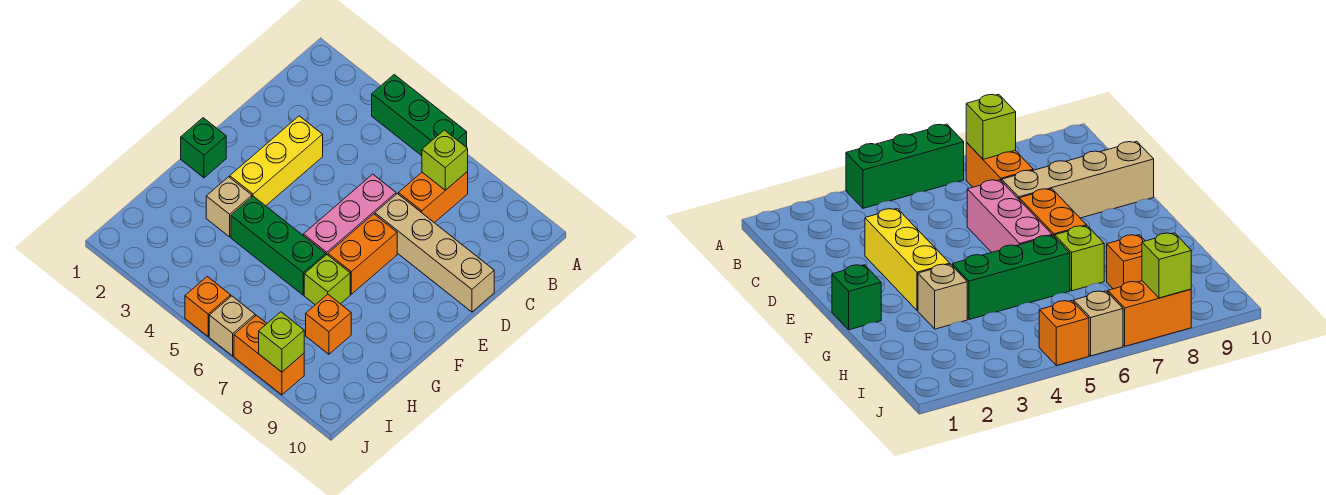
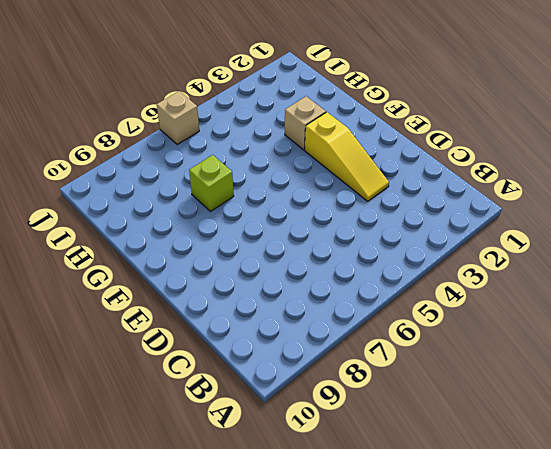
yellow slope D3:F3 level 1 top F -> yellow brick D3:F3 level 1
none -> green brick A4:A6 level 1
none -> orange brick B7:C7 level 1
none -> pink brick D6:F6 level 1

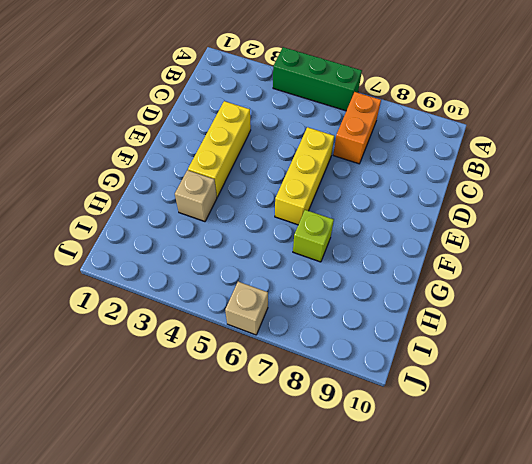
yellow brick D6:F6 level 1 -> pink brick D6:F6 level 1
none -> tan brick D7:D10 level 1
none -> orange brick E7:F7 level 1
none -> green brick F1 level 1

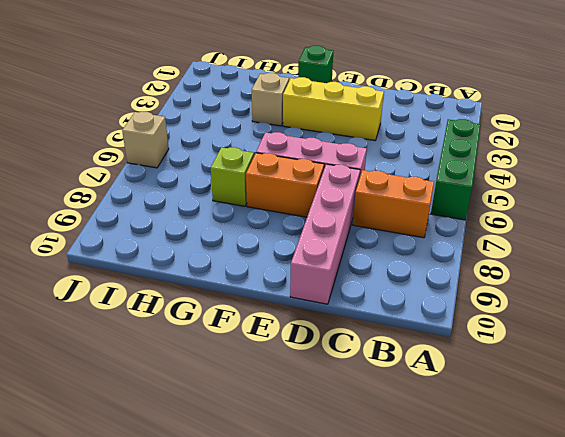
pink brick D7:D10 level 1 -> tan brick D7:D10 level 1
none -> green brick G4:G6 level 1
none -> orange brick H8 level 1
none -> orange brick J5 level 1

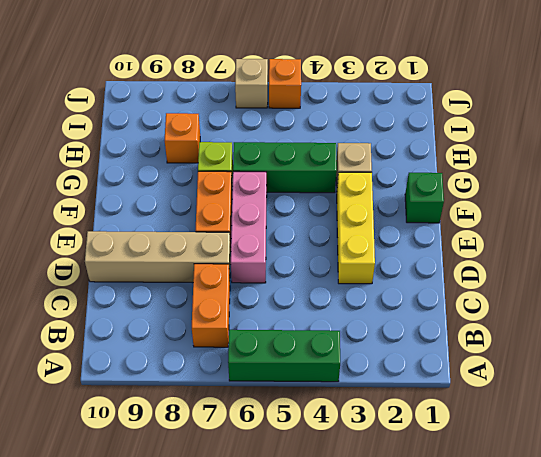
none -> orange brick J7:J8 level 1
none -> lime brick B7 level 2
none -> lime brick J8 level 2

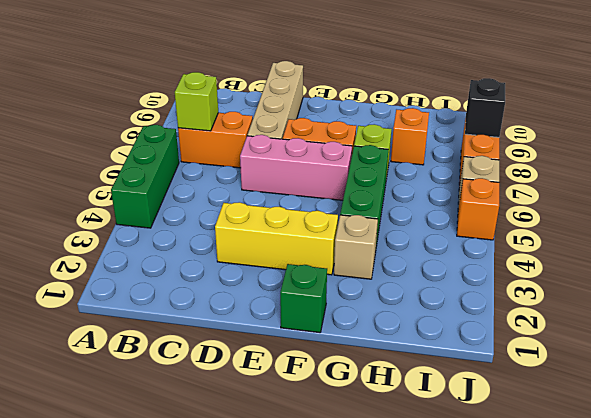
black brick J8 level 2 -> lime brick J8 level 2

